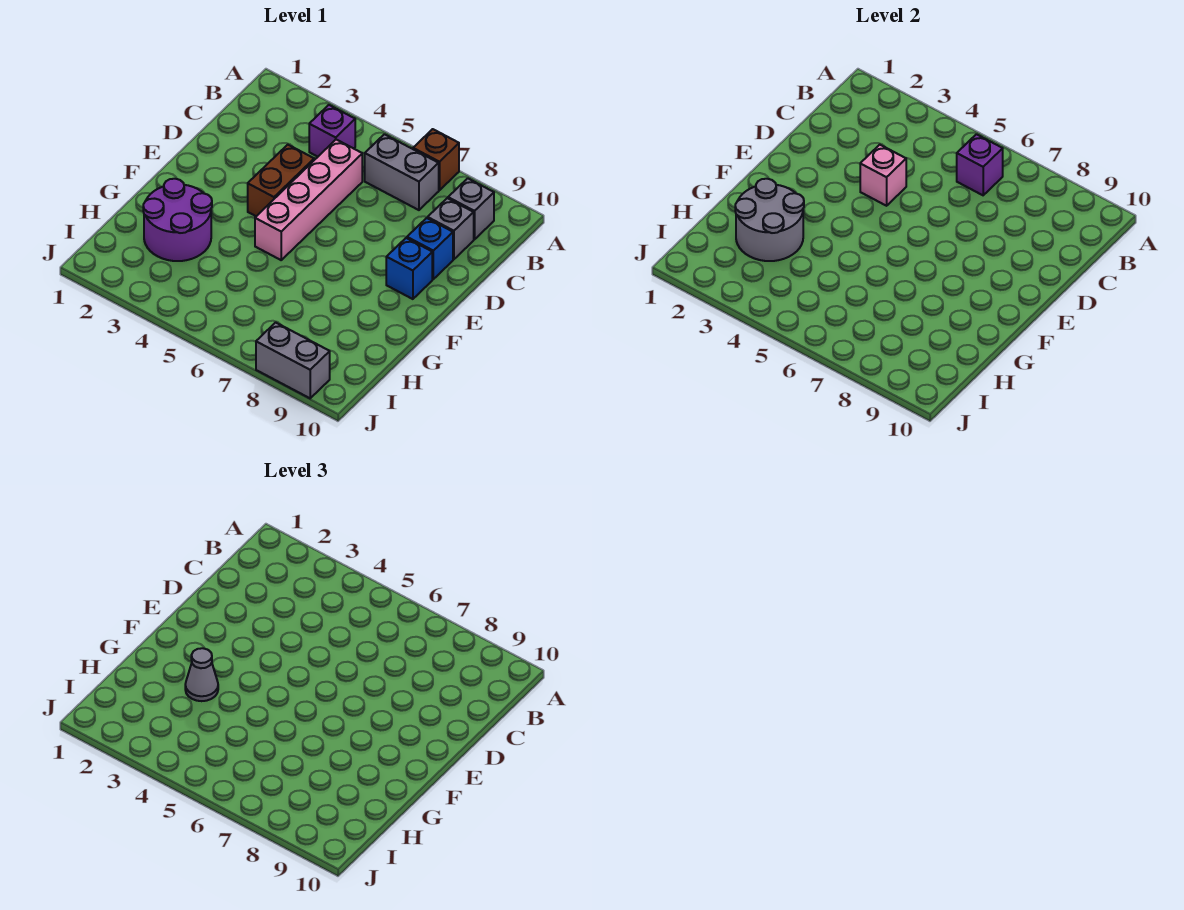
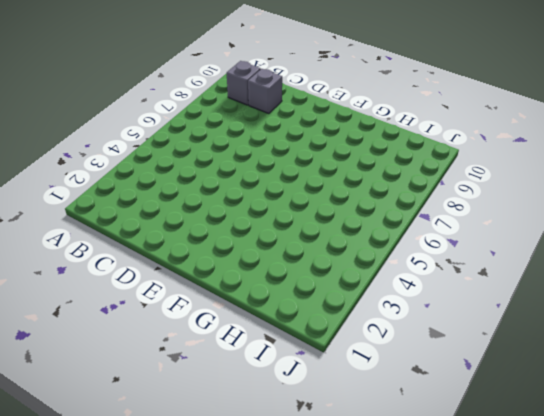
none -> brown brick A7 level 1
none -> purple brick B4 level 1
none -> grey brick B6:B7 level 1

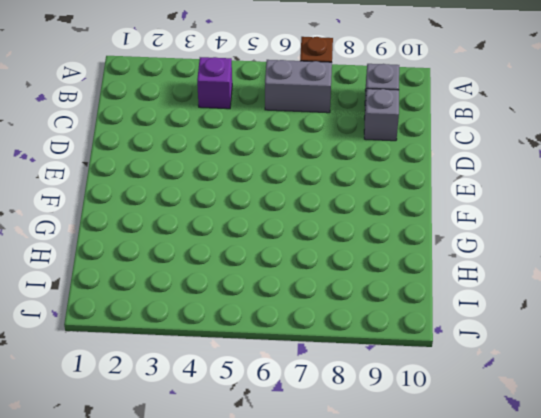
none -> pink brick C5:F5 level 1
none -> brown brick D4:E4 level 1
none -> blue brick D9 level 1

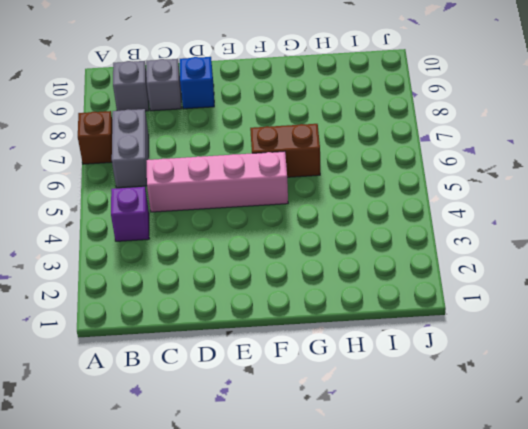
brown brick F6:G6 level 1 -> brown brick D4:E4 level 1
none -> blue brick E9 level 1
none -> purple round brick G2:H3 level 1
none -> grey brick J8:J9 level 1

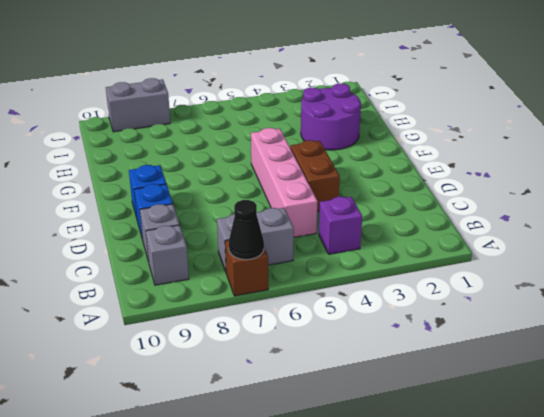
black cone A7 level 2 -> none
none -> purple brick B6 level 2
none -> pink brick D4 level 2
none -> grey round brick G2:H3 level 2

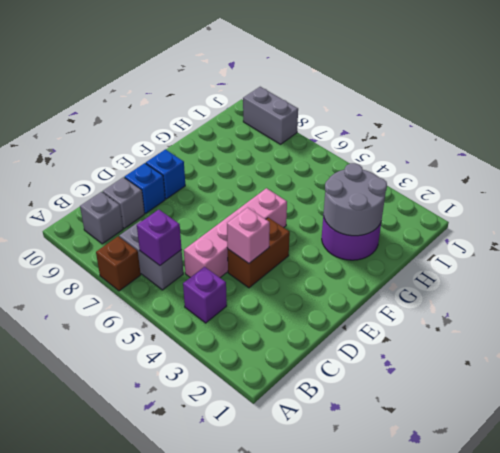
none -> grey cone G3 level 3

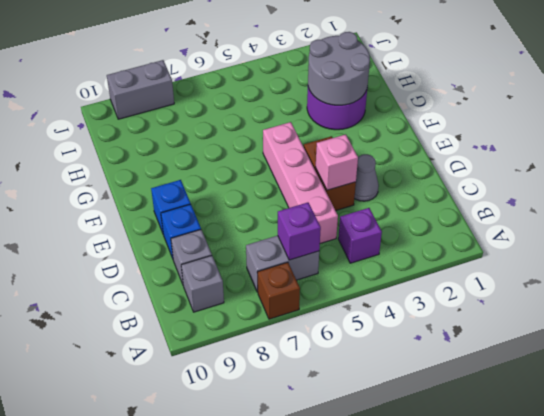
grey cone D3 level 1 -> grey cone G3 level 3

